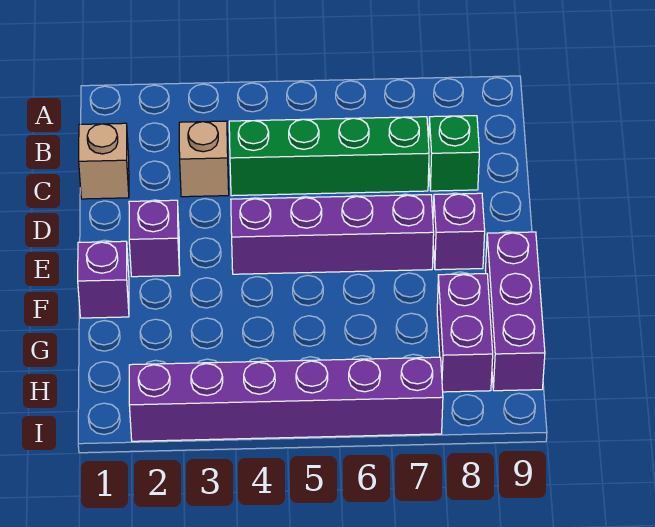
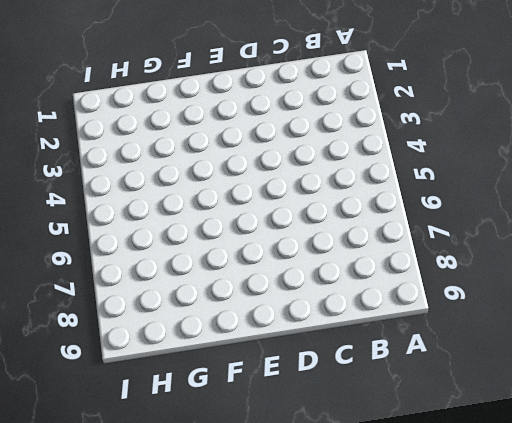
none -> tan brick C1 level 1
none -> tan brick C3 level 1

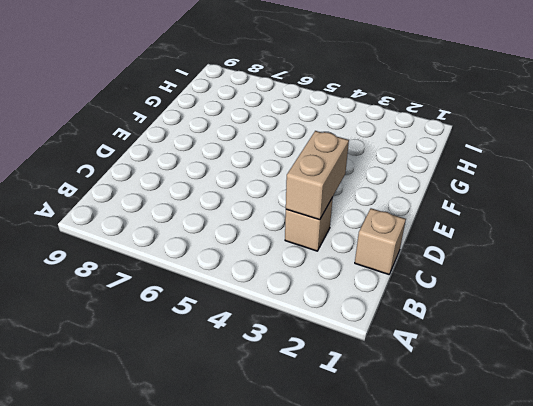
tan brick C3:D3 level 2 -> none
none -> green brick C4:C7 level 1
none -> green brick C8 level 1

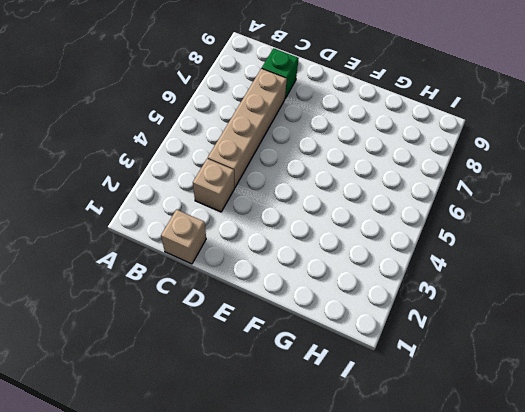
tan brick C4:C7 level 1 -> green brick C4:C7 level 1
none -> purple brick E2 level 1
none -> purple brick E4:E7 level 1

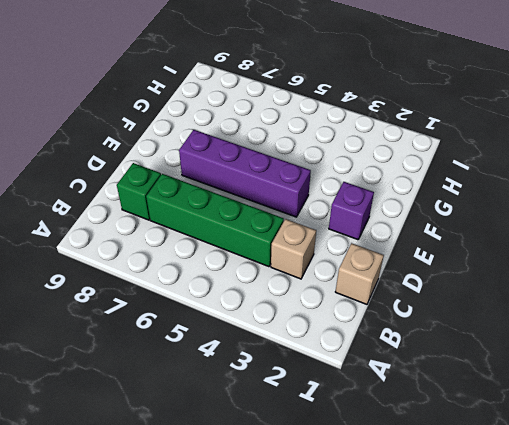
none -> purple brick E8 level 1
none -> purple brick F1 level 1

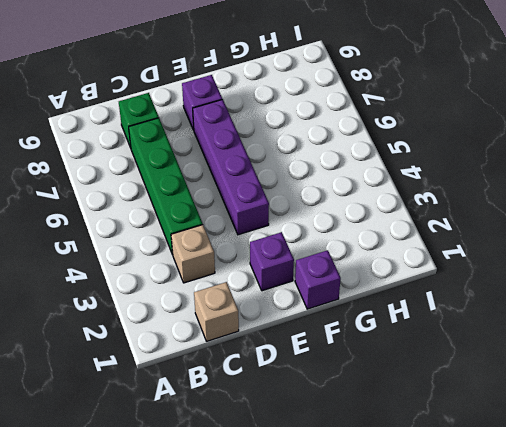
none -> purple brick F9:H9 level 1
none -> purple brick G8:H8 level 1

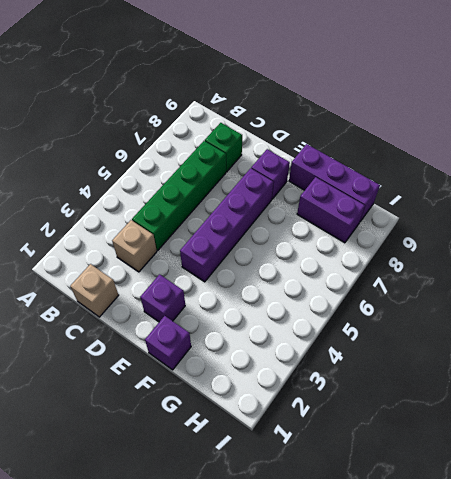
none -> purple brick I2:I7 level 1

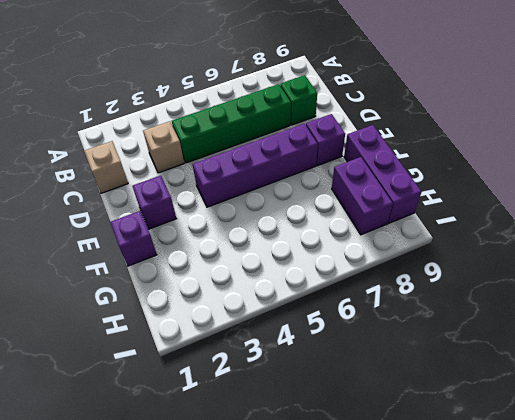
none -> purple brick I2:I7 level 1

